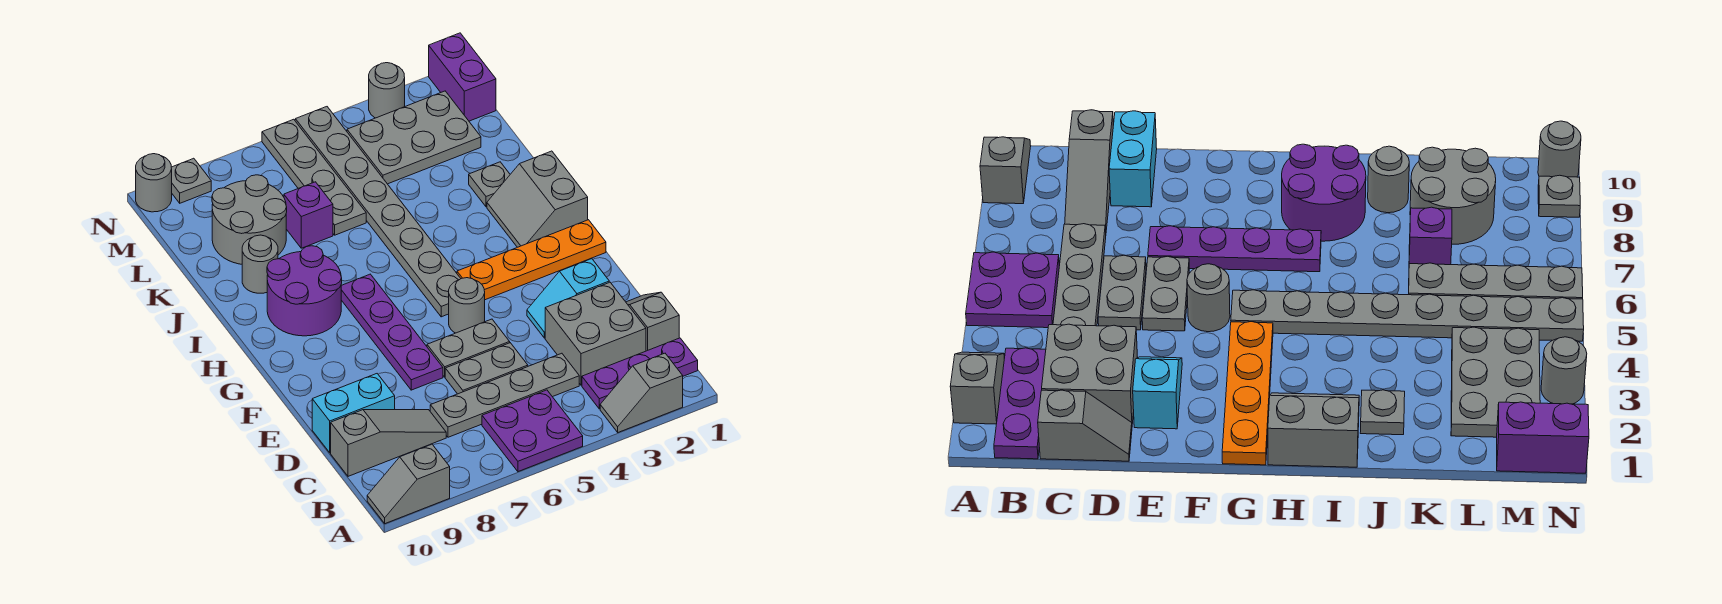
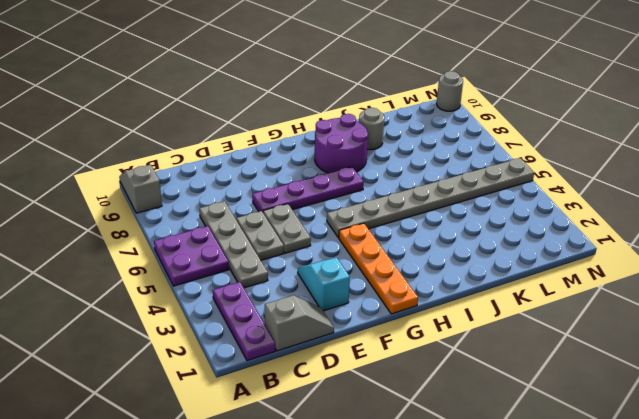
none -> grey slope A2:A3 level 1 top 2
none -> grey brick C2:D3 level 1
none -> grey slope C8:C10 level 1 top 10

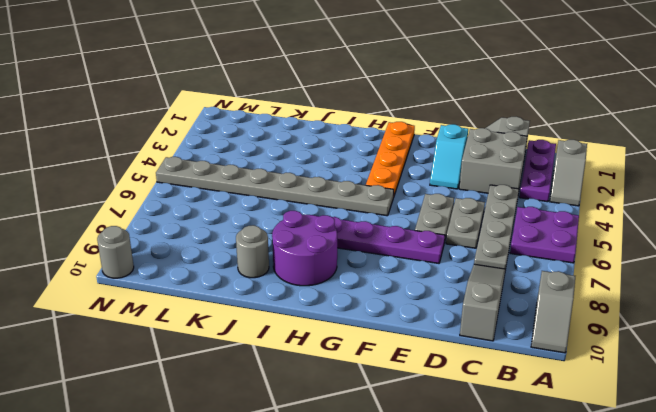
none -> cyan brick D9:D10 level 1
none -> grey round brick F5 level 1
none -> grey slope H1:I2 level 1 top 1

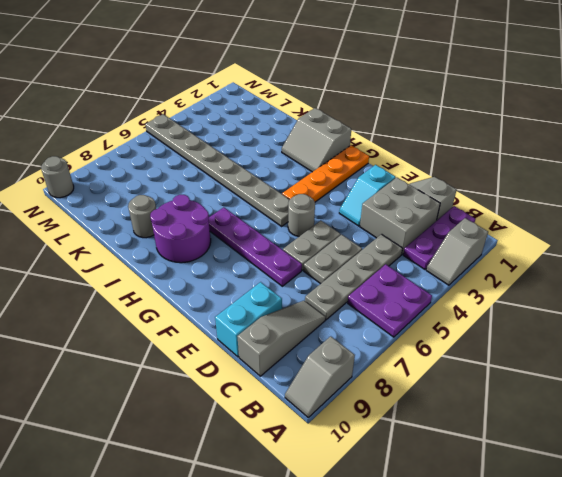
none -> grey plate J2 level 1
none -> grey plate K6:N6 level 1
none -> purple brick K7 level 1

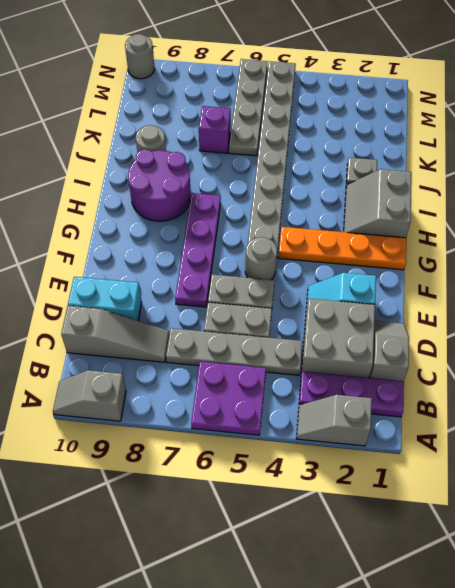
none -> grey round brick K8:L9 level 1
none -> grey plate L2:M4 level 1
none -> purple brick M1:N1 level 1

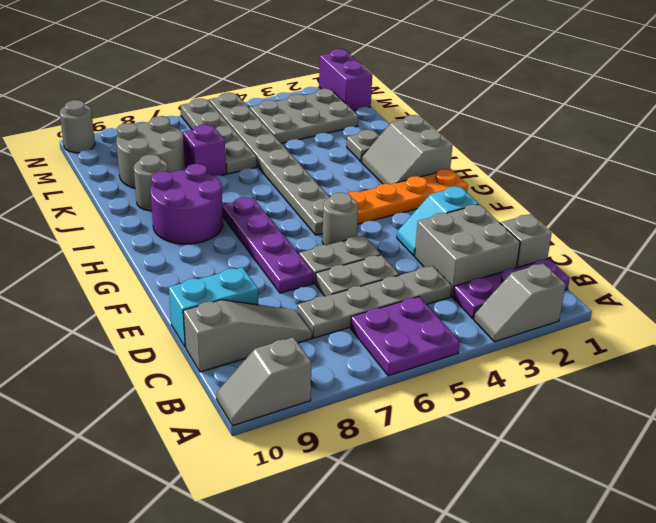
none -> grey round brick N3 level 1
none -> grey plate N9 level 1

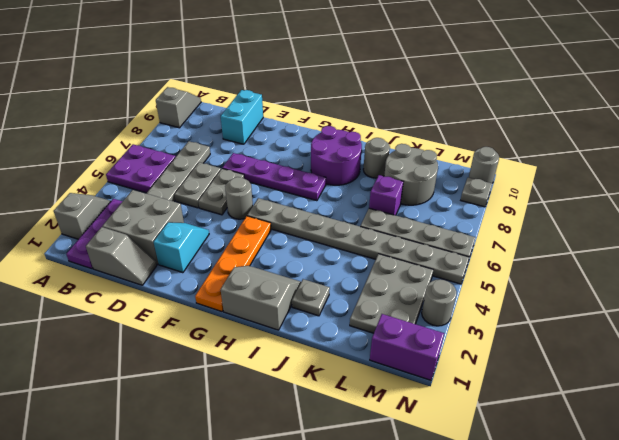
none -> grey slope C8:C10 level 1 top 10

